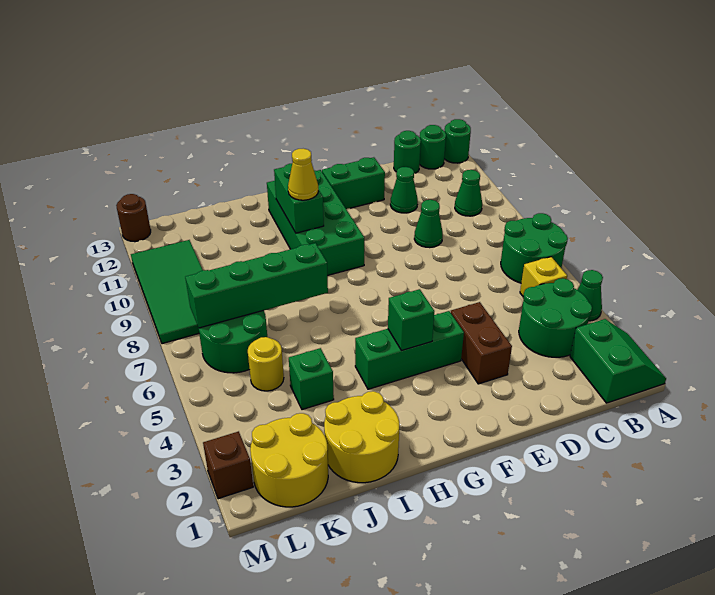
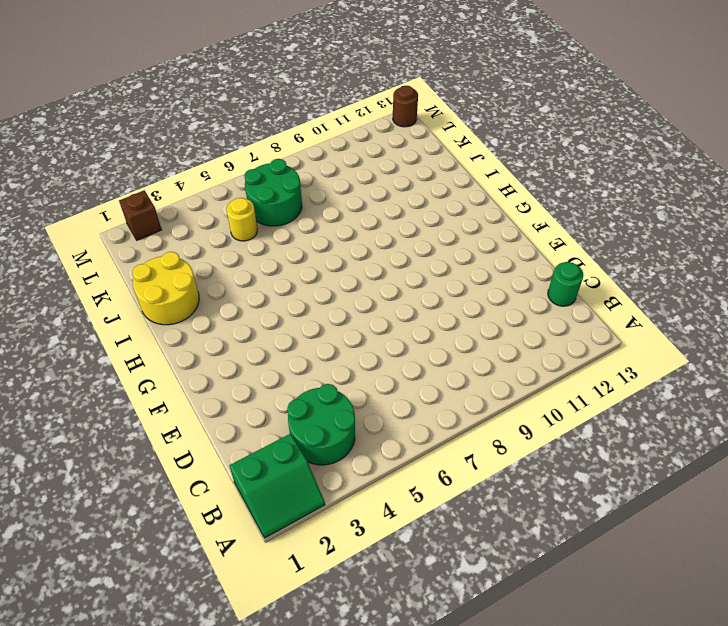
none -> green cone A4 level 1
none -> green round brick A6:B7 level 1
none -> green round brick A13 level 1

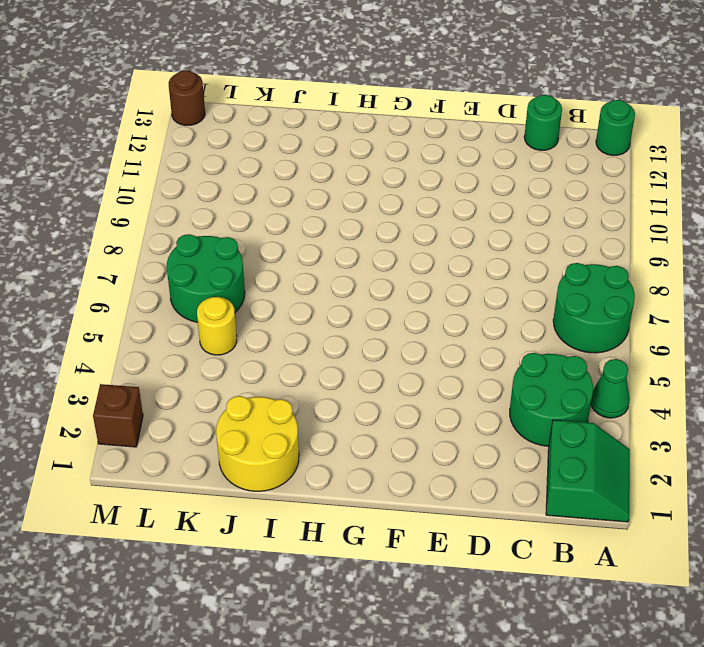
none -> yellow brick B5 level 1
none -> green cone B10 level 1
none -> green round brick B13 level 1

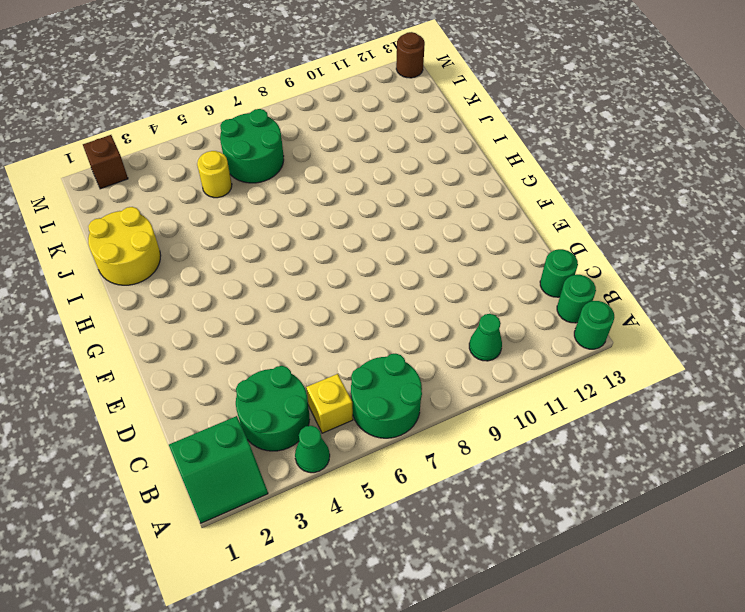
none -> green cone D9 level 1
none -> green cone D11 level 1
none -> brown brick E3:E4 level 1

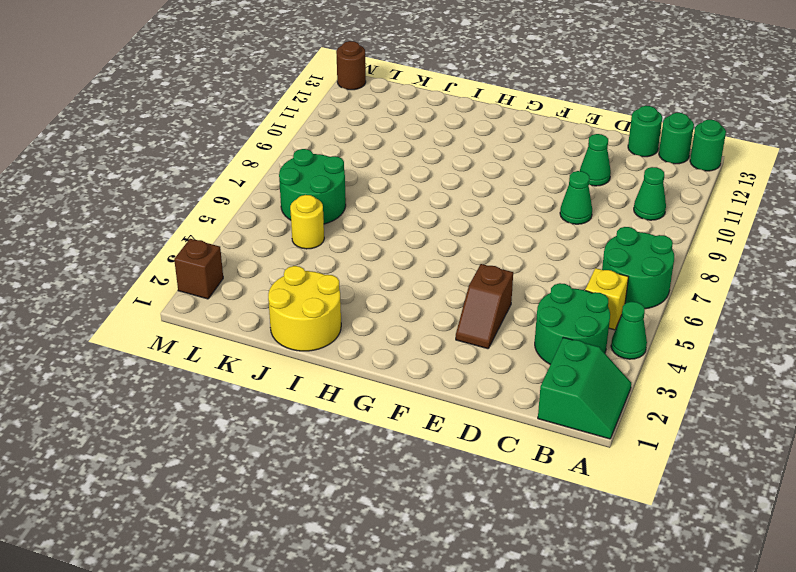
brown slope E3:E4 level 1 top 4 -> brown brick E3:E4 level 1
none -> green brick E12:F12 level 1
none -> green brick F4:H4 level 1
none -> green brick G9:H12 level 1

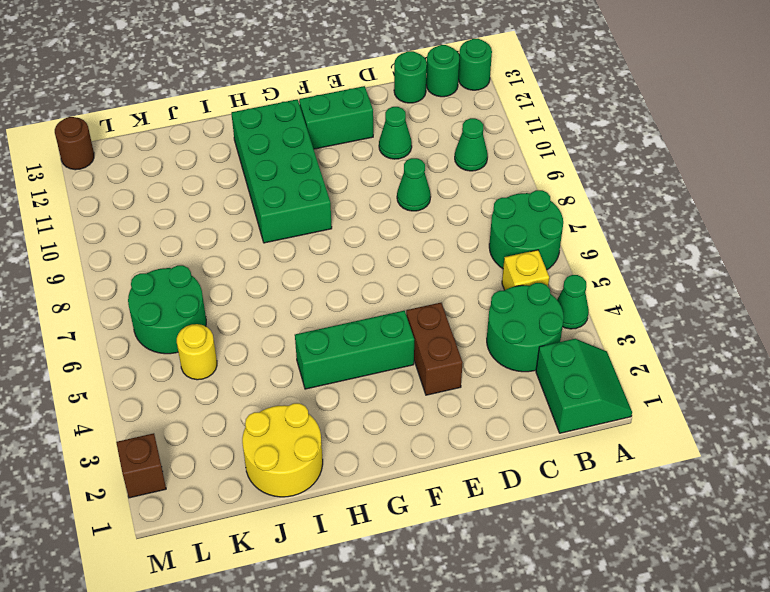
none -> green brick J4 level 1
none -> yellow round brick K1:L2 level 1
none -> green tile L8:M11 level 1

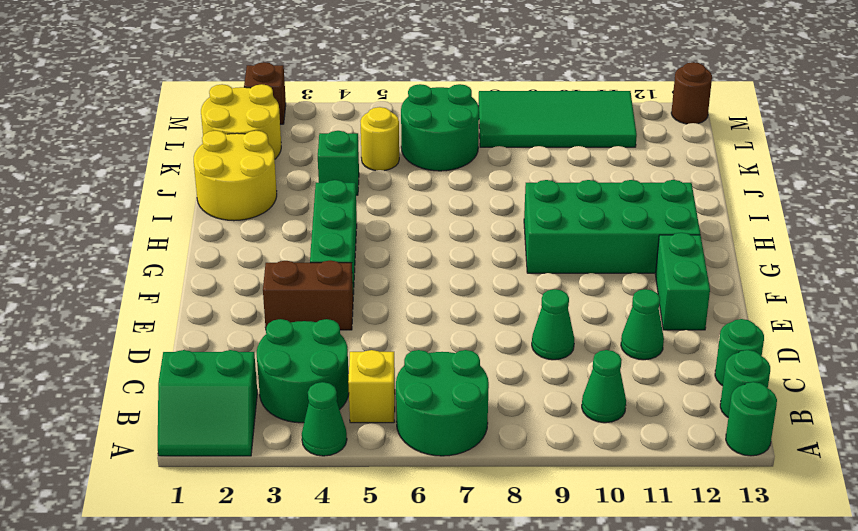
none -> green brick G4 level 2
none -> green brick H10:H11 level 2
none -> green brick I7:L7 level 2

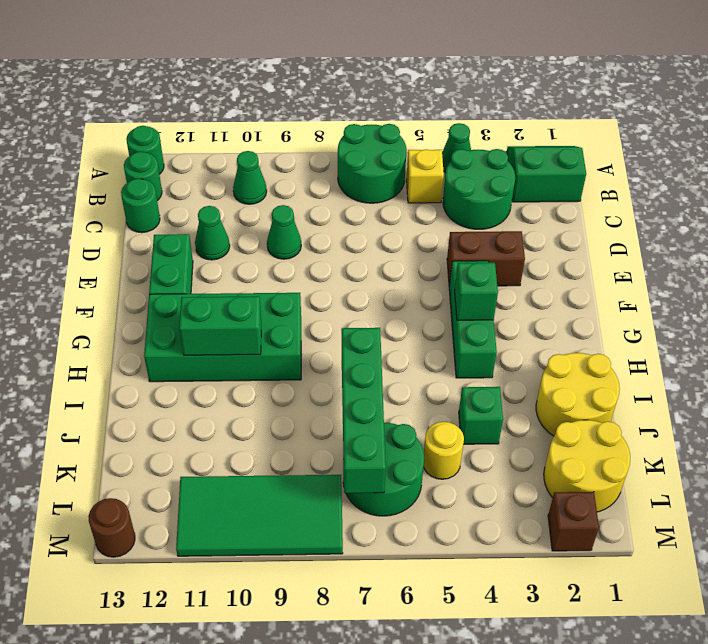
none -> yellow cone H10 level 3

